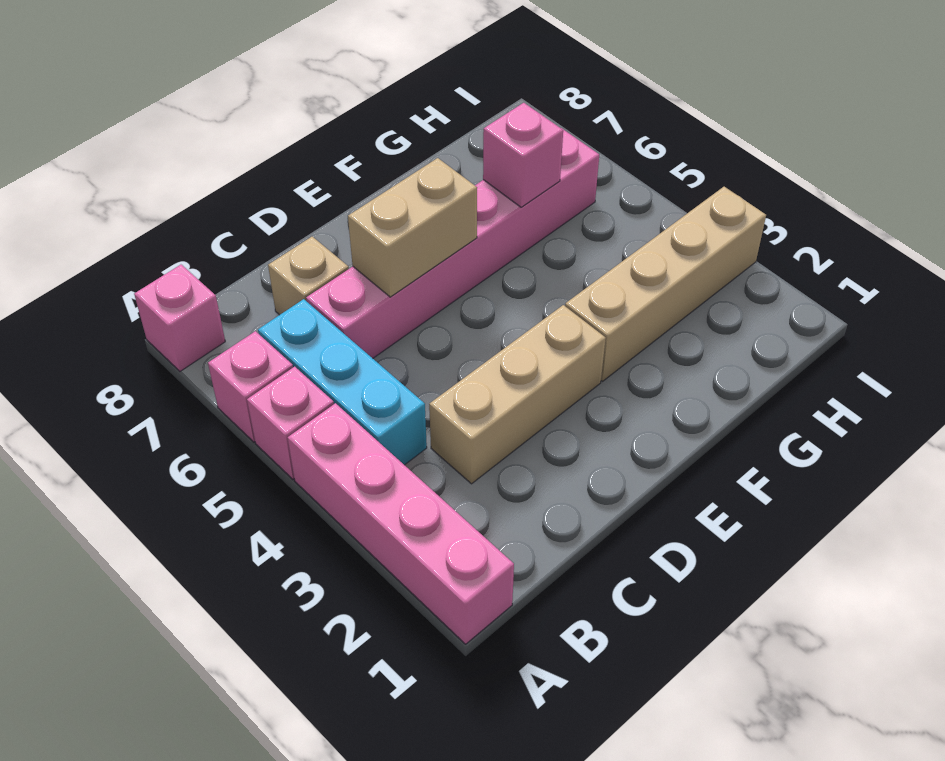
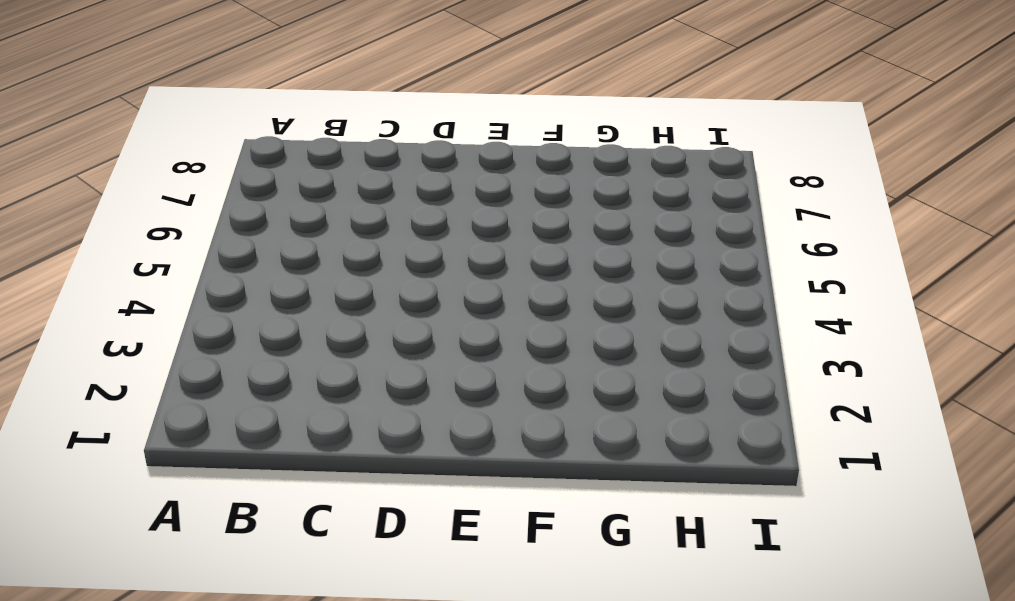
none -> pink brick A1:A4 level 1
none -> pink brick A5 level 1

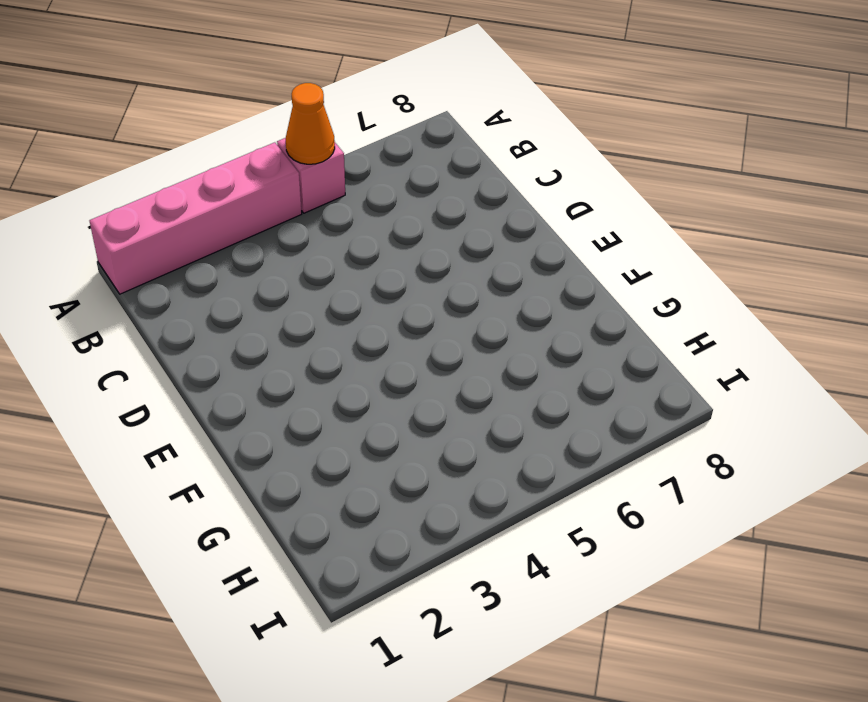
orange cone A5 level 2 -> none
none -> pink brick A6 level 1
none -> pink brick A8 level 1

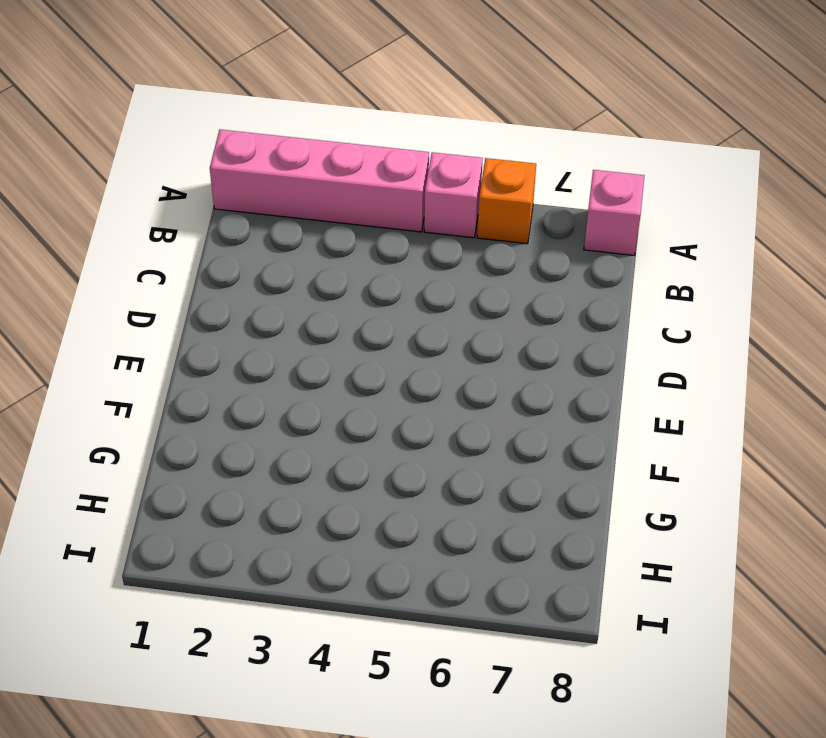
orange brick A6 level 1 -> pink brick A6 level 1
none -> cyan brick B4:B6 level 1
none -> tan brick C3:E3 level 1

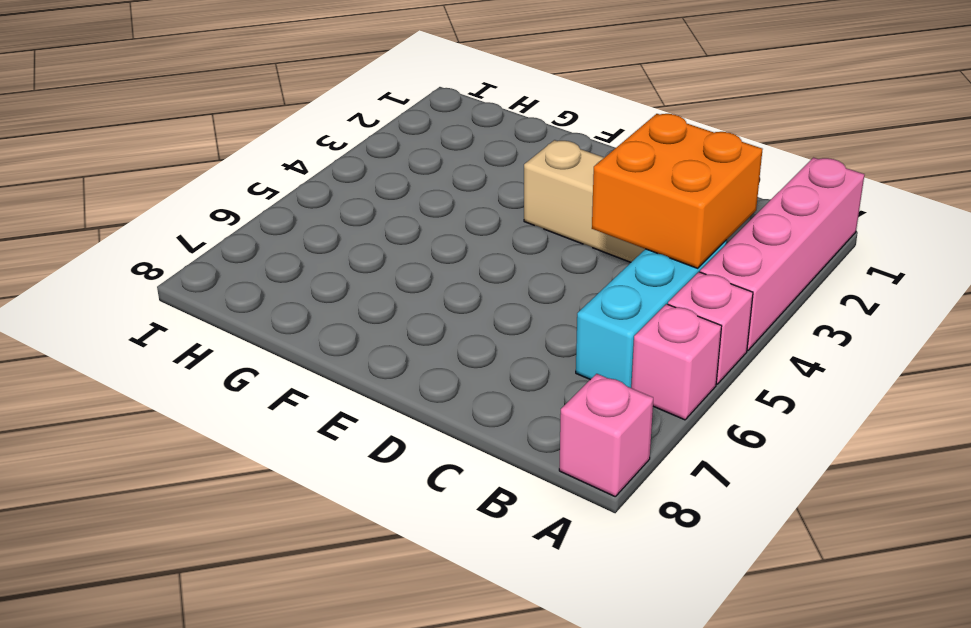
orange brick B3:C4 level 2 -> none
none -> pink brick C6:H6 level 1
none -> tan brick C7 level 1

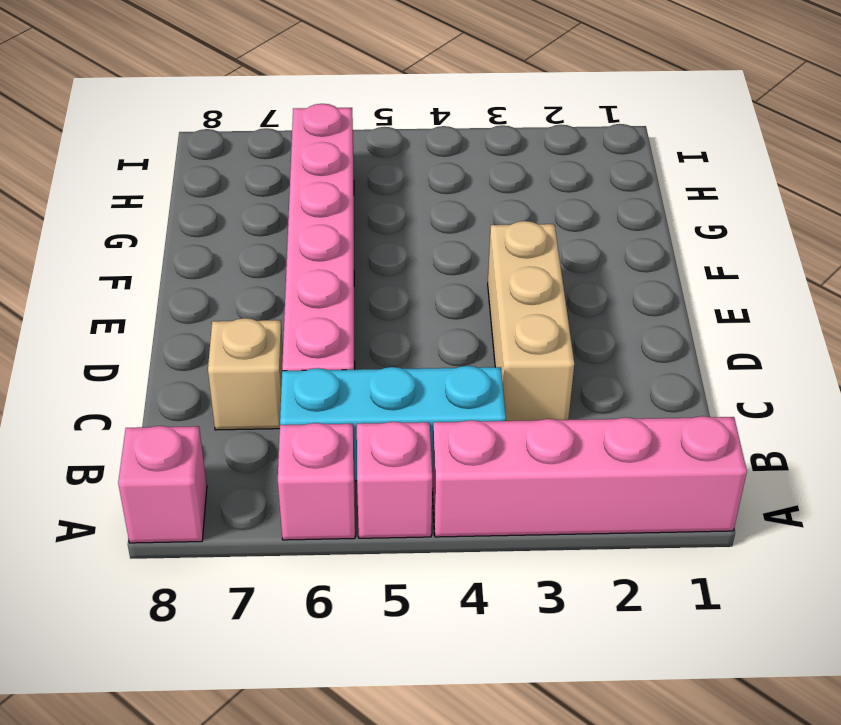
none -> tan brick F3:I3 level 1
none -> tan brick D6:E6 level 2

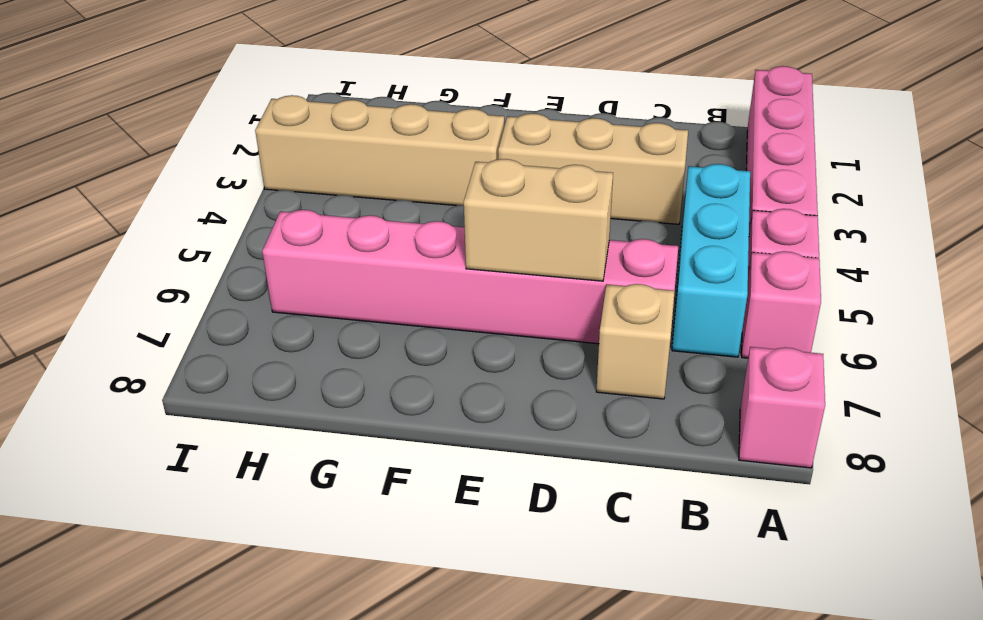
none -> pink brick G6 level 2

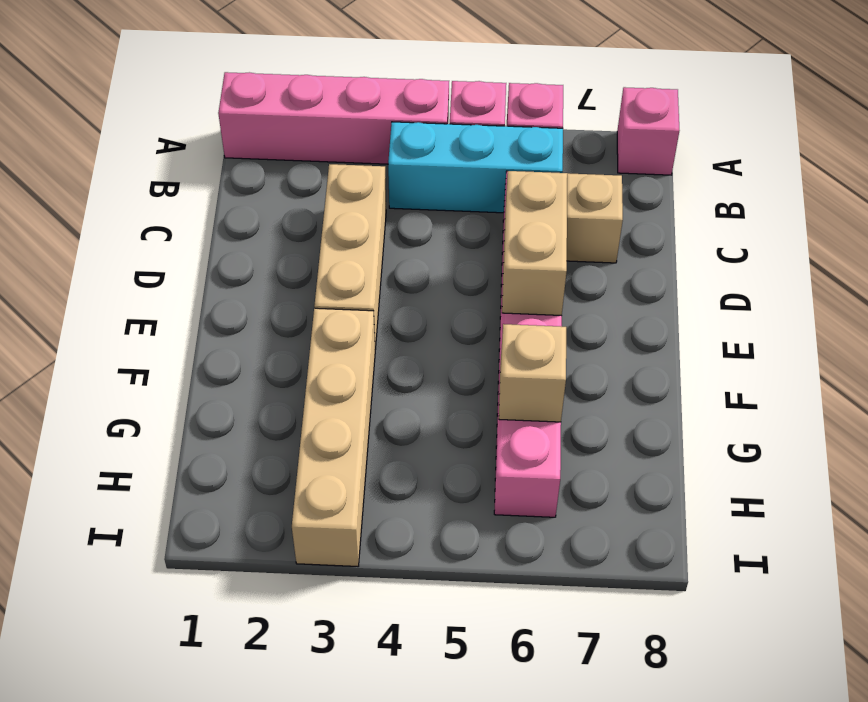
tan brick G6 level 2 -> pink brick G6 level 2

